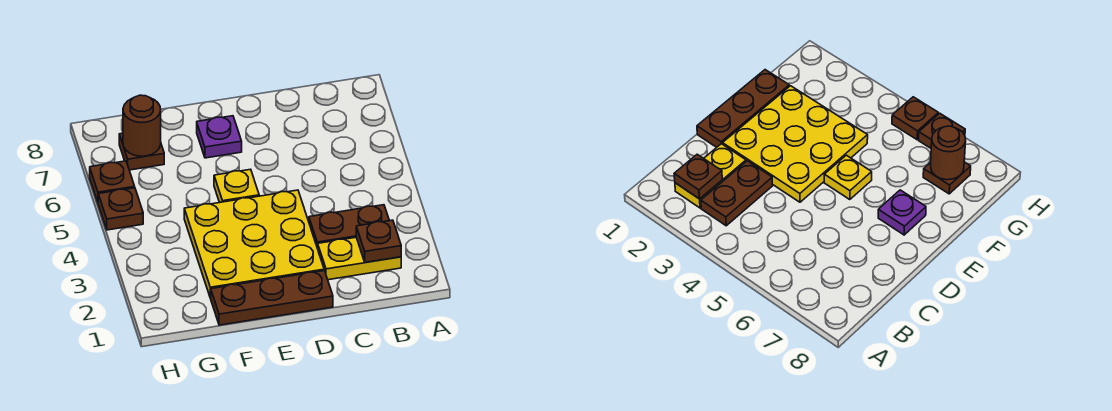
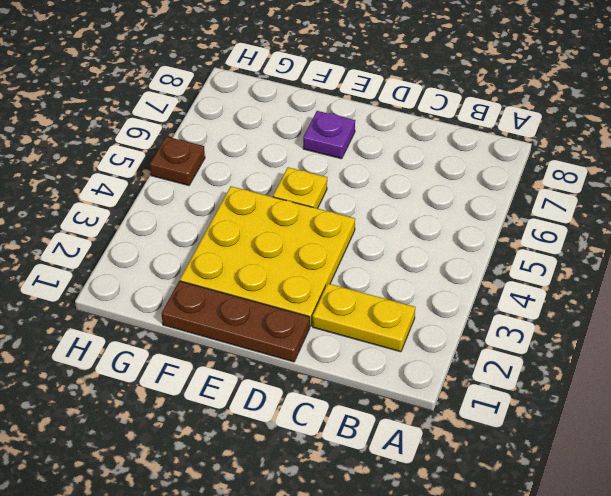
none -> brown plate B3:C3 level 1
none -> brown plate G7 level 1

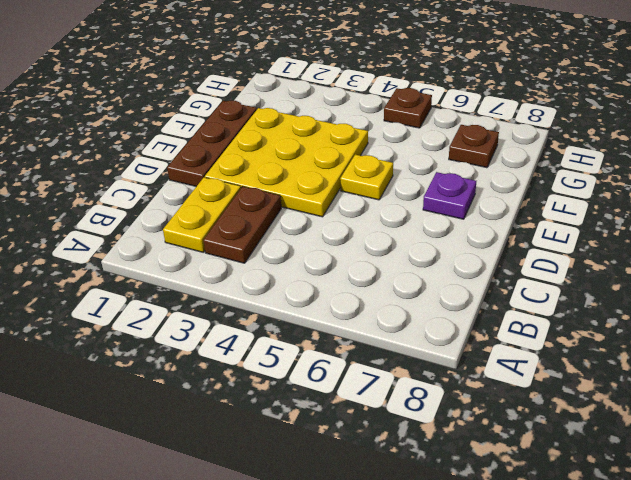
none -> brown plate H6 level 1
none -> brown plate B2 level 2

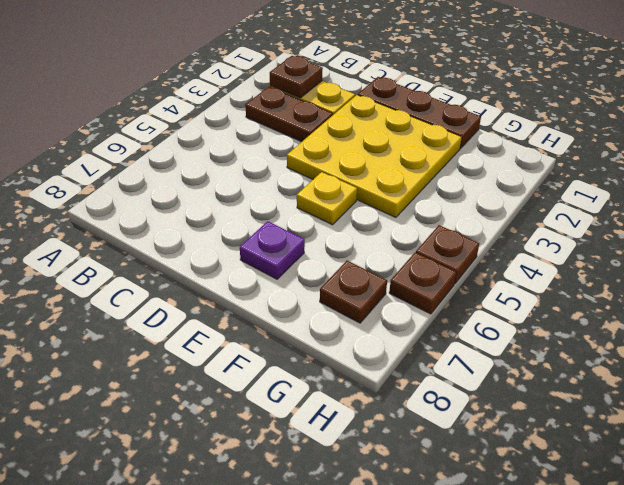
none -> brown round brick G7 level 2

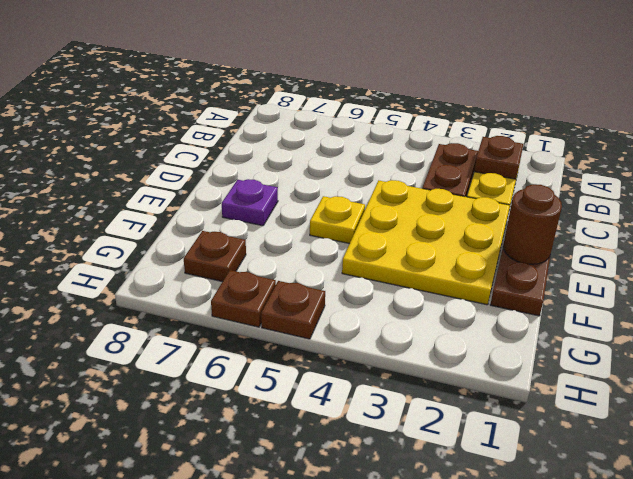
brown round brick E1 level 2 -> brown round brick G7 level 2

